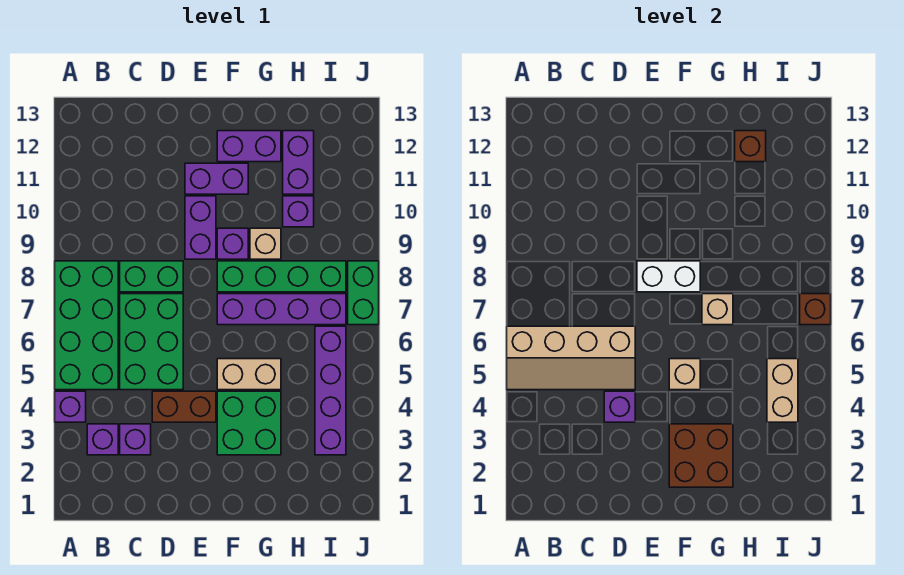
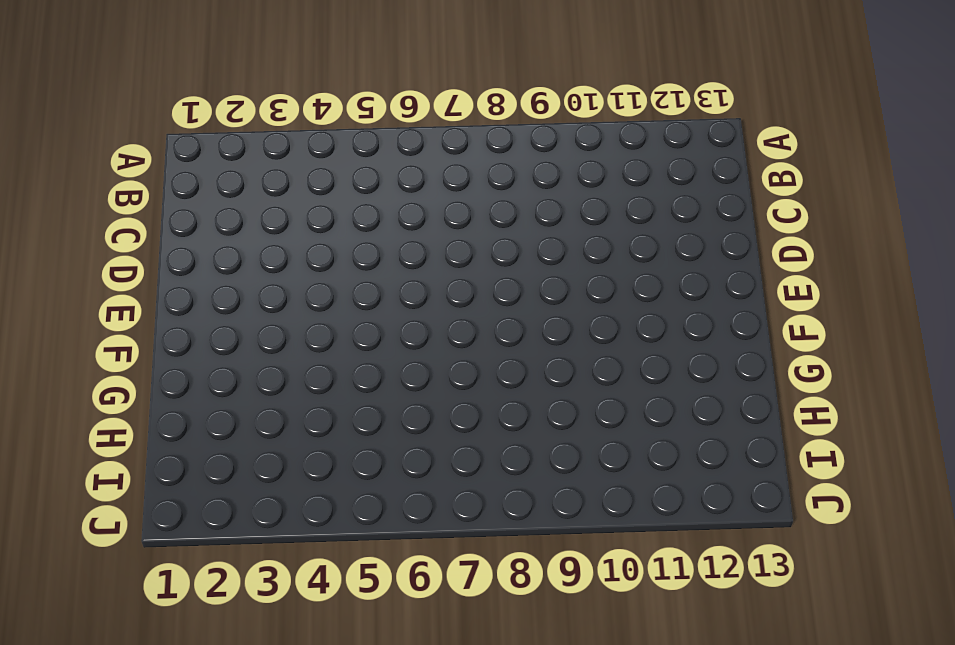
none -> purple brick A4 level 1
none -> green brick A5:B8 level 1
none -> purple brick B3 level 1

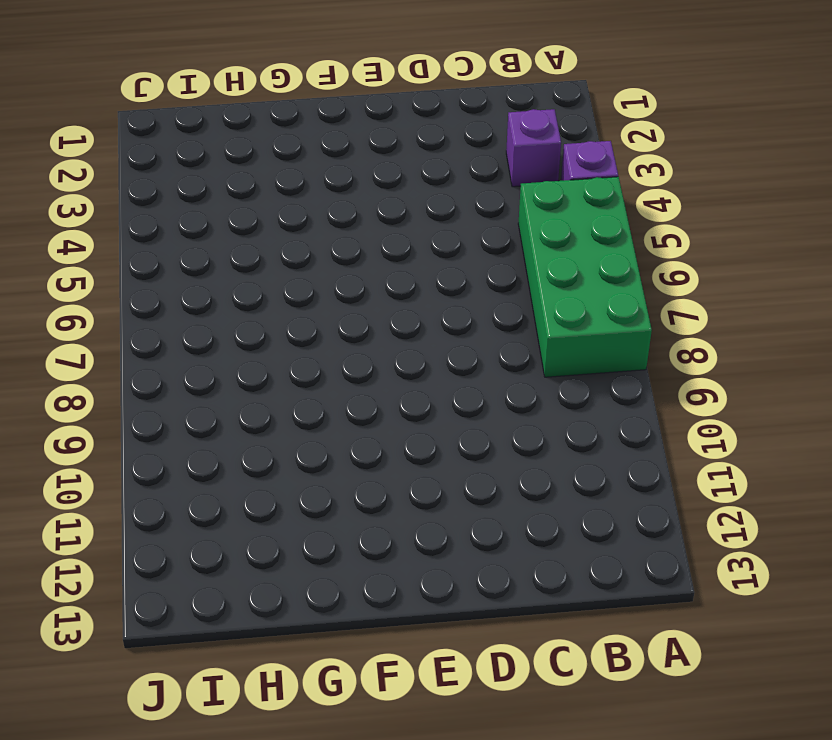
none -> purple brick C3 level 1
none -> green brick C5:D7 level 1
none -> green brick C8:D8 level 1

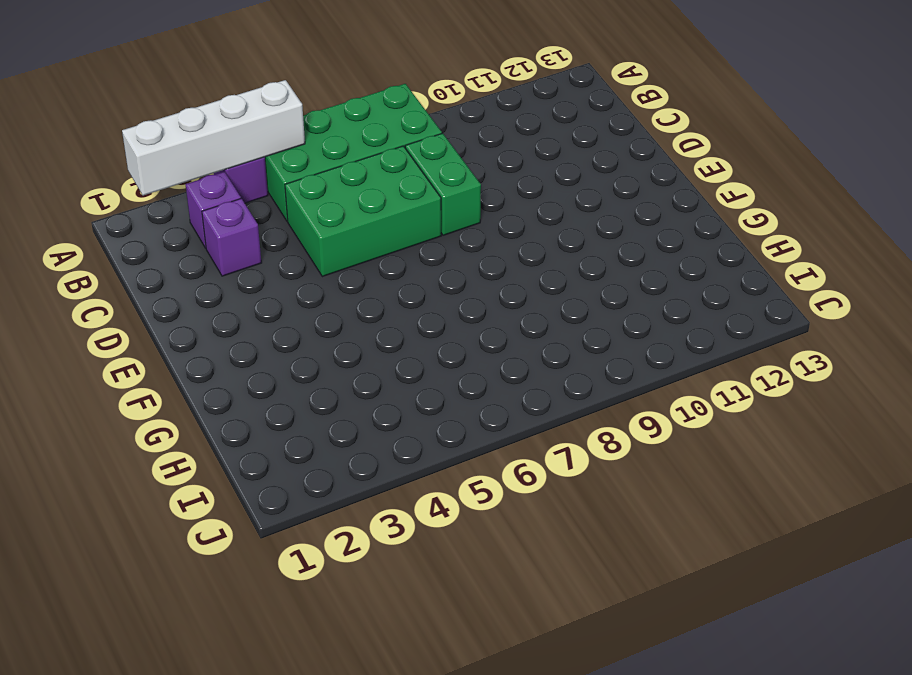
white brick A2:A5 level 2 -> tan slope A5:D6 level 2 top 6
none -> brown brick D4:E4 level 1
none -> purple brick E9:E10 level 1
none -> purple brick E11:F11 level 1

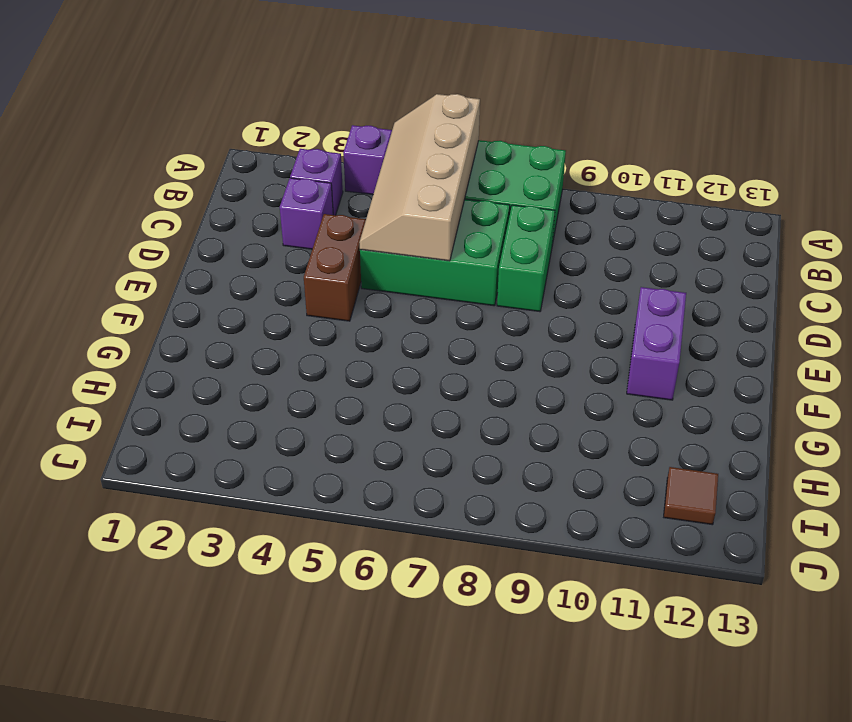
brown tile I12 level 1 -> none
none -> purple brick E9:E10 level 1
none -> green brick F3:G4 level 1
none -> tan brick F5:G5 level 1

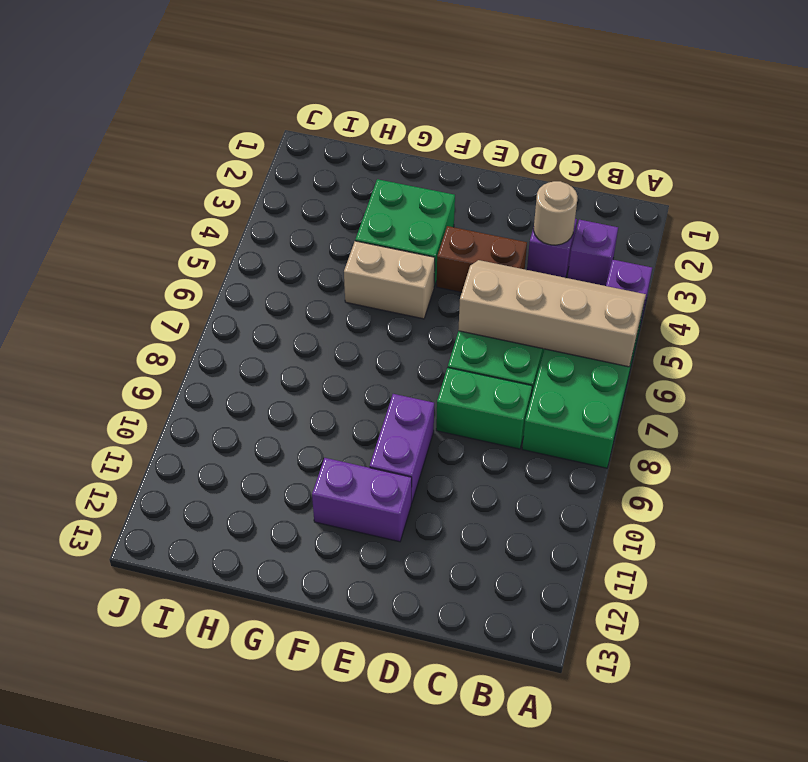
tan round brick C3 level 2 -> none
none -> purple brick F7:I7 level 1
none -> green brick F8:I8 level 1
none -> purple brick F9 level 1

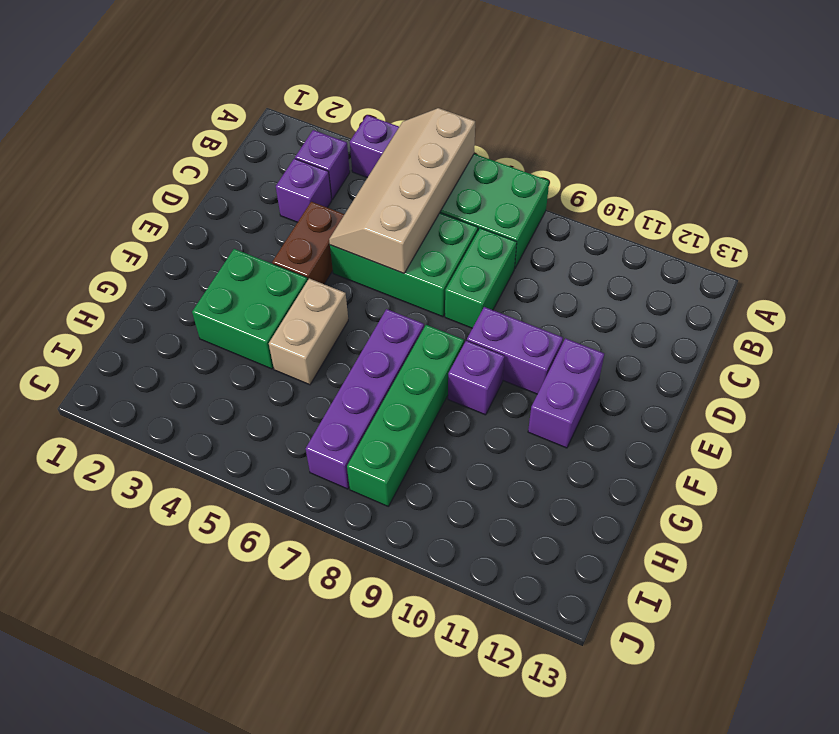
none -> purple brick F12:G12 level 1
none -> tan brick G9 level 1
none -> purple brick H10 level 1

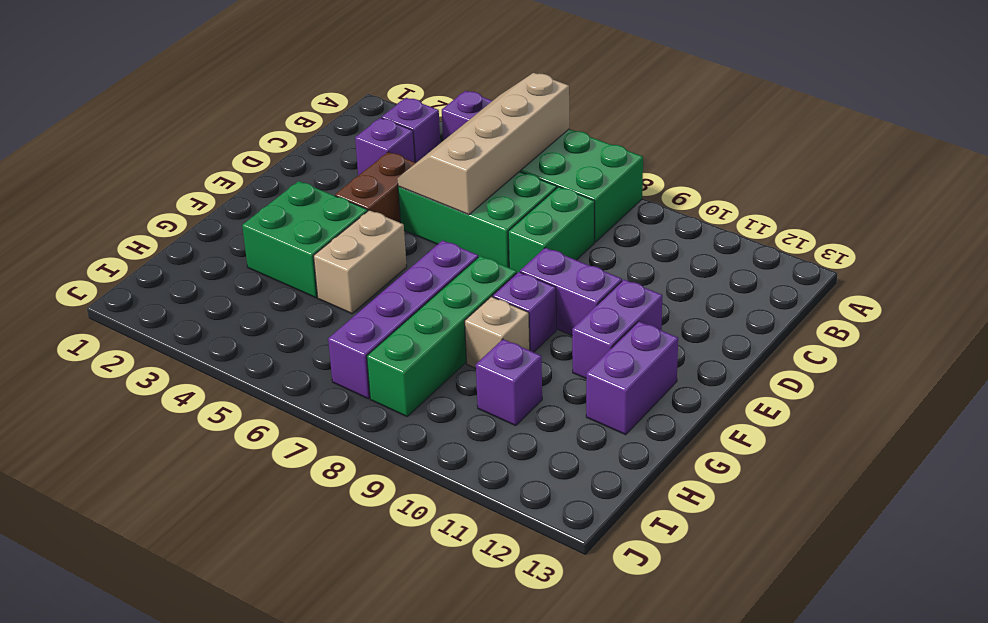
none -> purple brick H11:H12 level 1
none -> purple brick I3:I6 level 1
none -> green brick J7:J8 level 1

